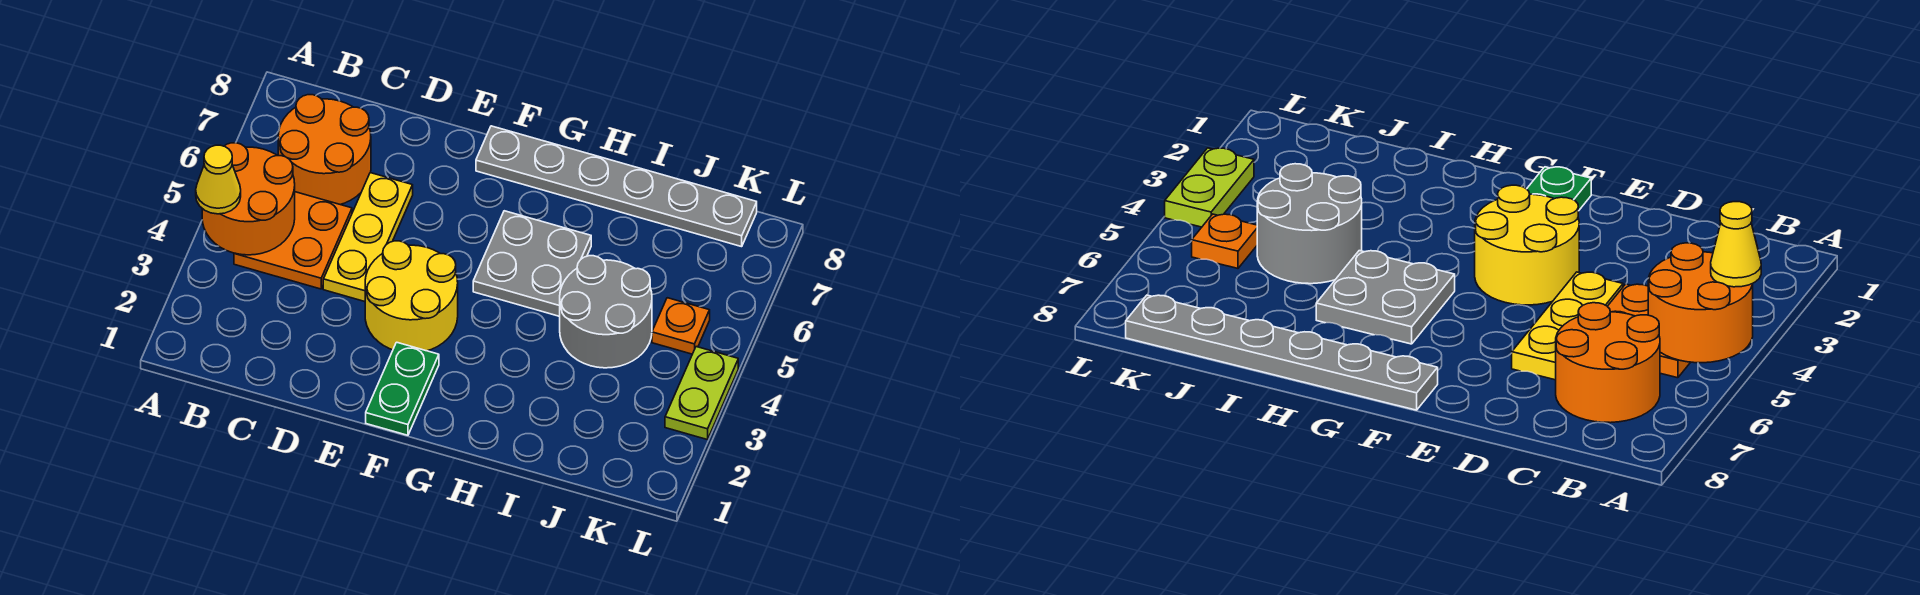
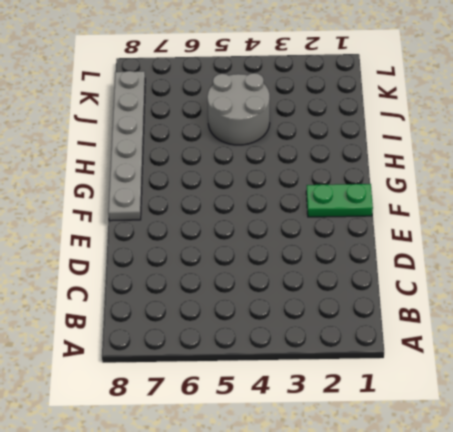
none -> orange plate B4:C5 level 1
none -> orange round brick B6:C7 level 1
none -> yellow plate D4:D6 level 1

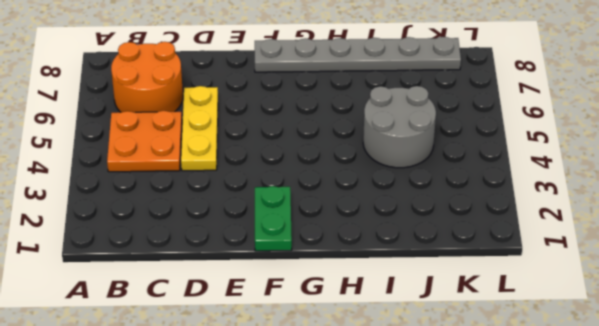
none -> yellow round brick E3:F4 level 1
none -> grey plate G5:H6 level 1
none -> orange plate K5 level 1

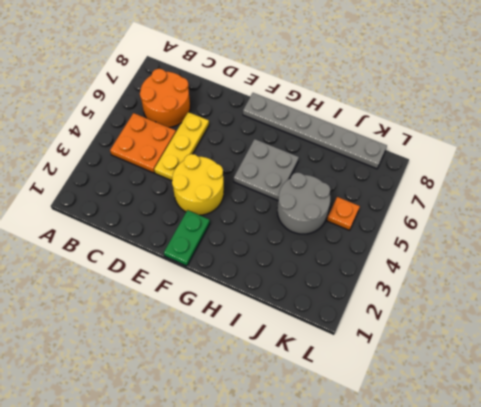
none -> lime plate L3:L4 level 1
none -> orange round brick A4:B5 level 2
none -> yellow cone A4 level 3

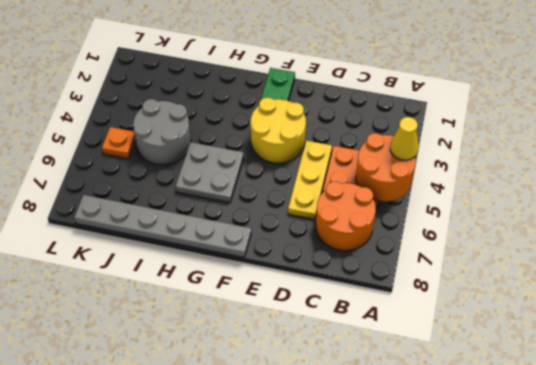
none -> lime plate L3:L4 level 1

